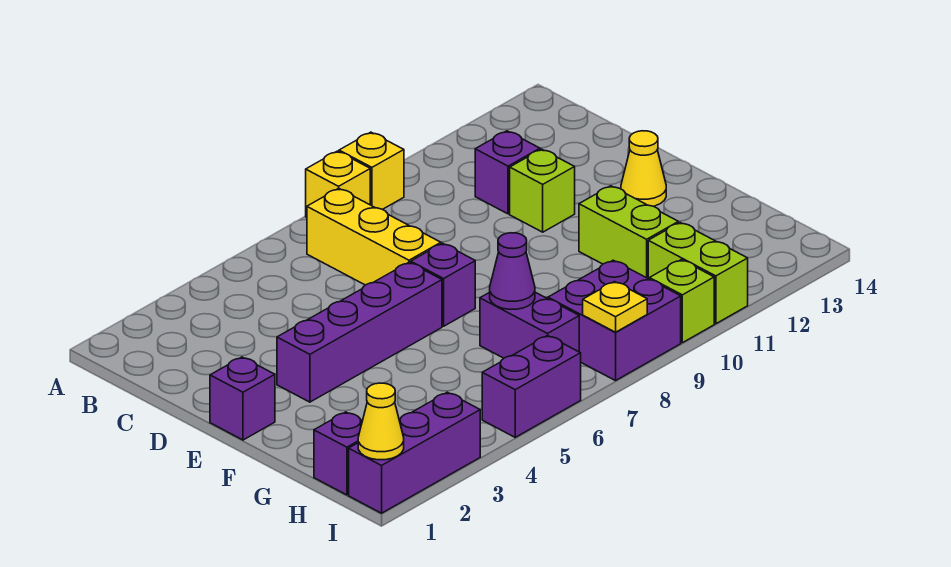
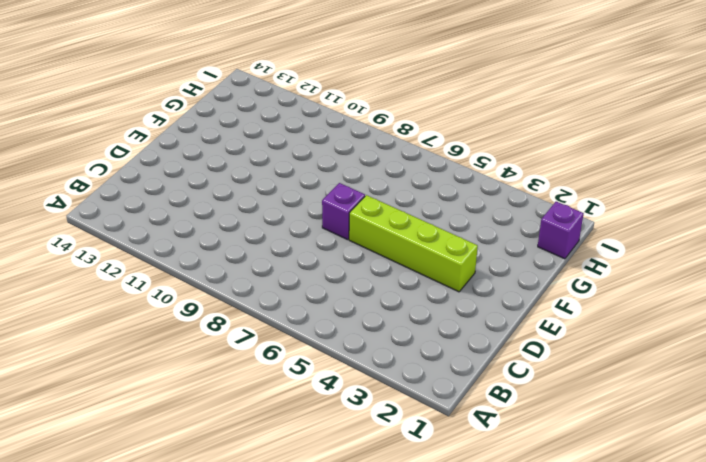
lime brick E3:E6 level 1 -> purple brick E3:E6 level 1
none -> yellow brick A8 level 1
none -> yellow brick A9 level 1
none -> yellow brick B7:D7 level 1

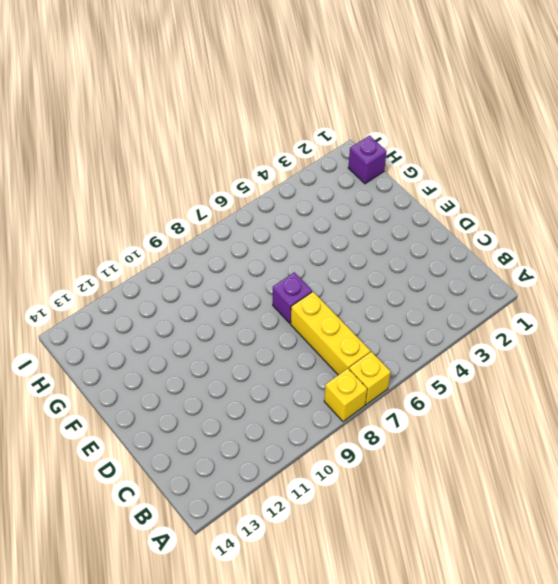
yellow brick A7 level 1 -> yellow brick A9 level 1
none -> purple brick C11 level 1
none -> lime brick D11 level 1
none -> purple brick E1 level 1

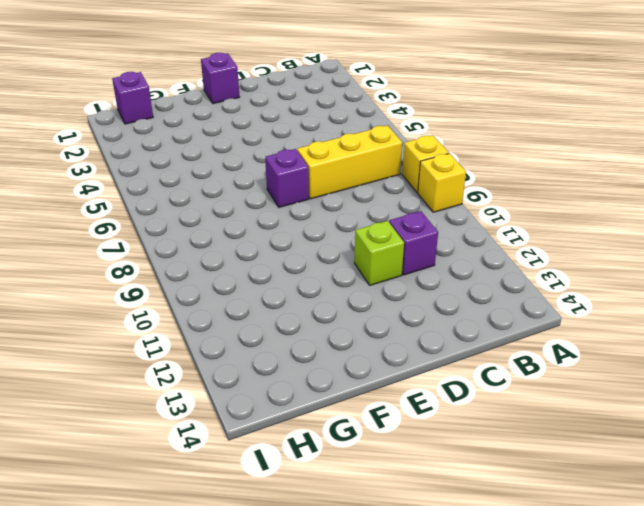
none -> purple brick E3:E6 level 1
none -> yellow cone E13 level 1
none -> lime brick F11:G11 level 1

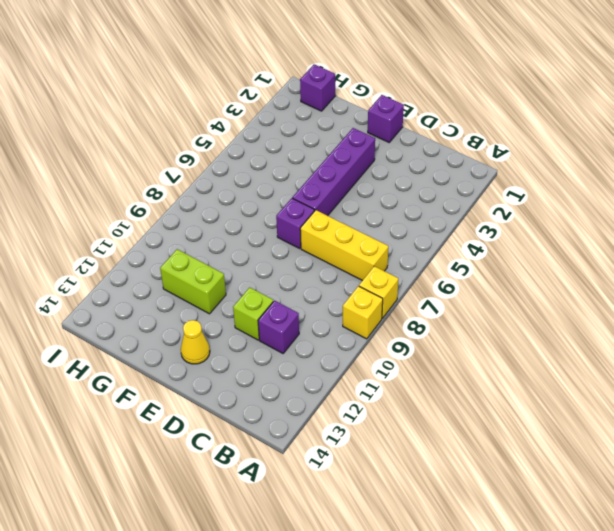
none -> purple brick G7:H7 level 1
none -> purple brick H8:I9 level 1
none -> lime brick H11:I11 level 1

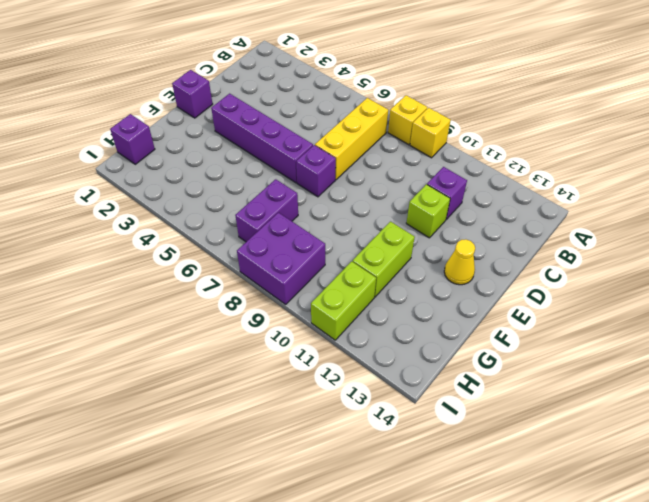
none -> purple brick I1:I3 level 1
none -> purple brick I5:I6 level 1
none -> lime brick I10 level 1

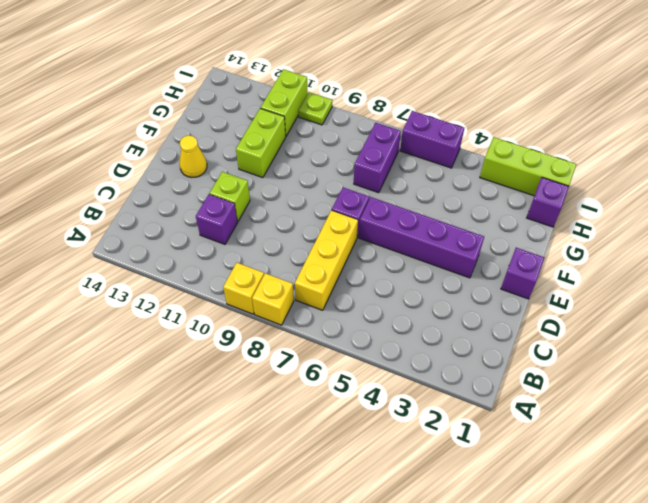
lime brick I1:I3 level 1 -> purple brick I1:I3 level 1
lime plate I10 level 1 -> lime brick I10 level 1
none -> purple brick H8:I9 level 1
none -> purple cone G7 level 2
none -> yellow cone I1 level 2

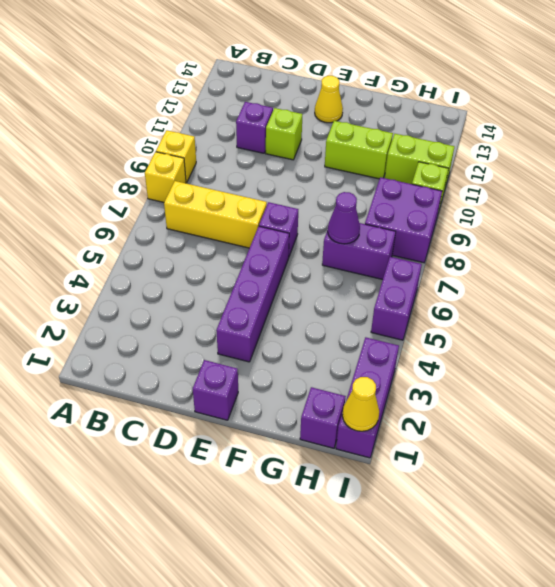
none -> yellow plate I8 level 2

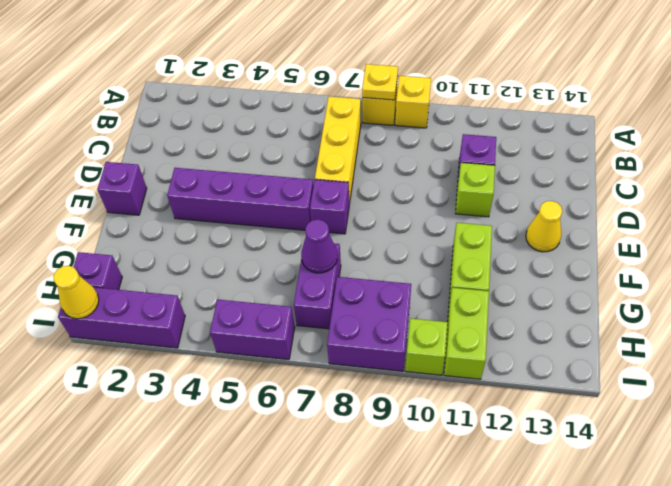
yellow plate A8 level 2 -> yellow plate I8 level 2

